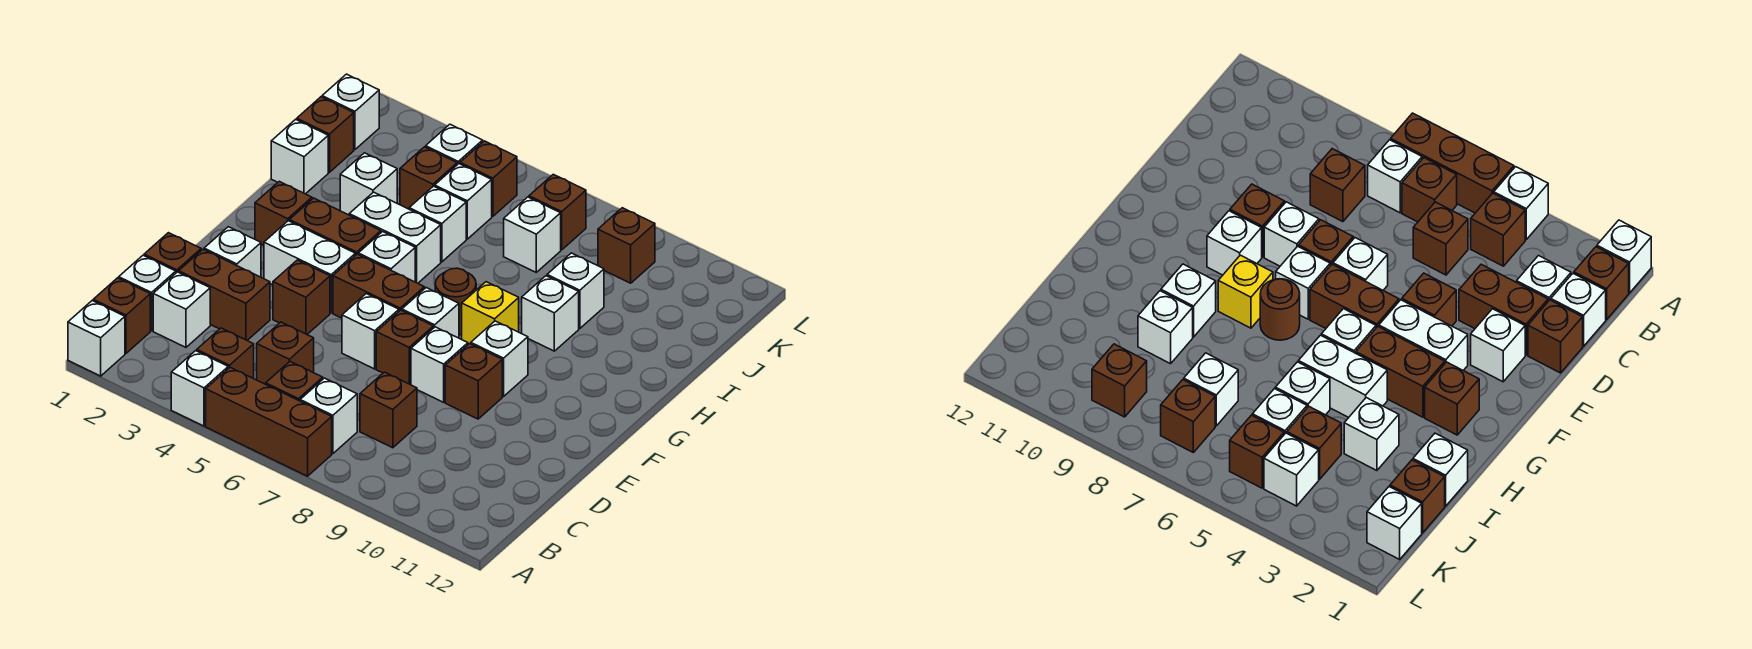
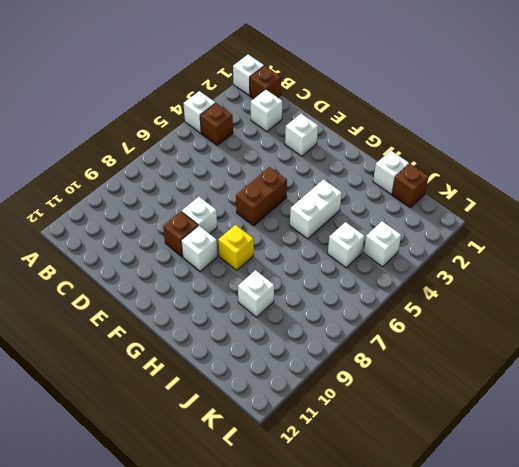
none -> brown brick A5:A7 level 1
none -> brown brick B6 level 1
none -> white brick B7 level 1
none -> white brick C1 level 1

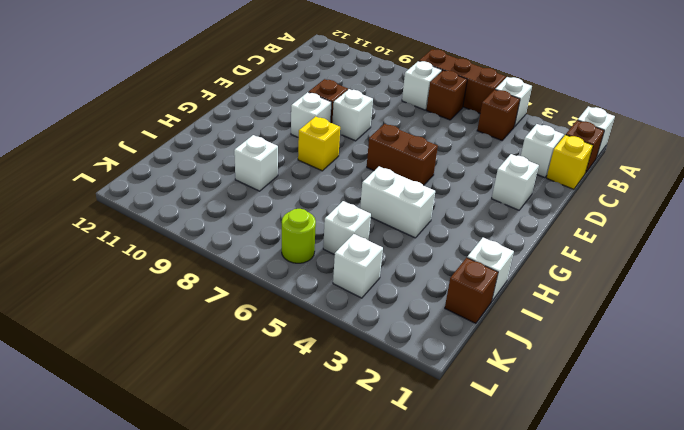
yellow brick C1 level 1 -> white brick C1 level 1
lime round brick K6 level 1 -> none
none -> brown brick C5 level 1
none -> brown brick C8 level 1
none -> brown brick D1 level 1
none -> brown brick D2:D3 level 1

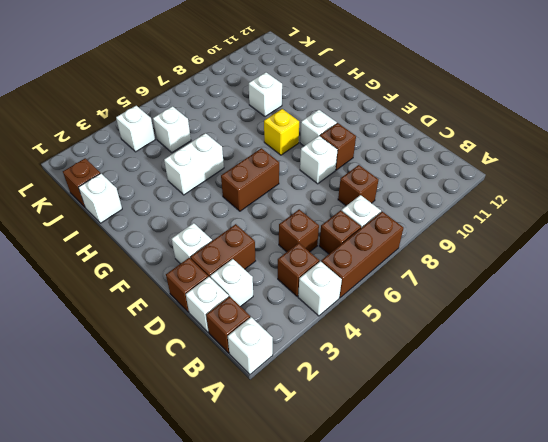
none -> brown brick E4 level 1
none -> white brick E6 level 1
none -> brown brick E7 level 1
none -> white brick F3:F4 level 1

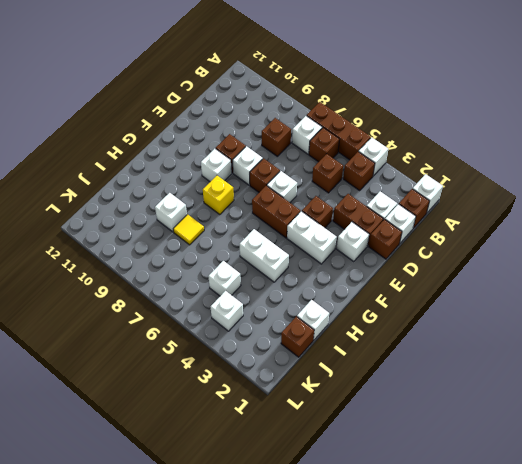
yellow tile I8 level 1 -> none
none -> white brick F7 level 1
none -> brown brick G2 level 1
none -> brown brick G3:G4 level 1
none -> white brick G5 level 1

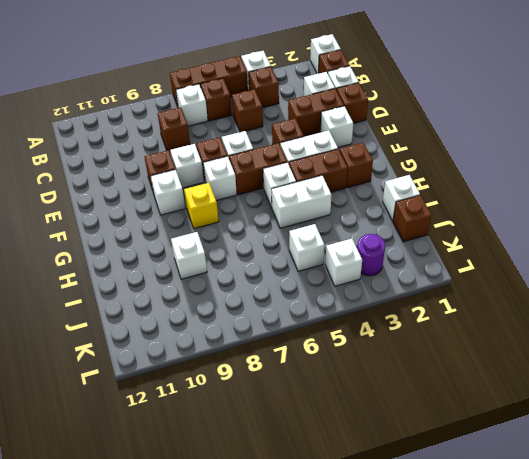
purple round brick K3 level 1 -> none
none -> brown round brick G7 level 1
none -> white brick H9 level 1
none -> white brick I3 level 1
none -> white brick I5 level 1

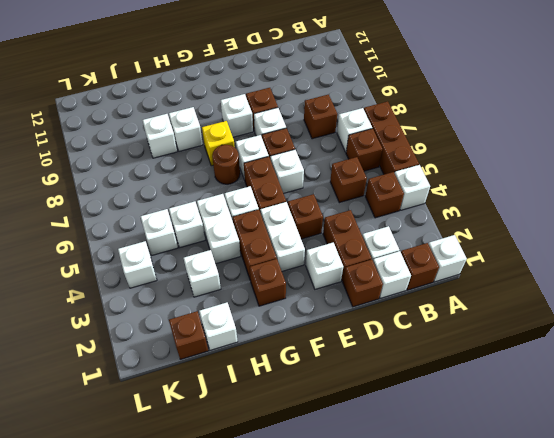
none -> brown brick J4 level 1
none -> white brick J7 level 1
none -> white brick K1 level 1
none -> brown brick K5 level 1

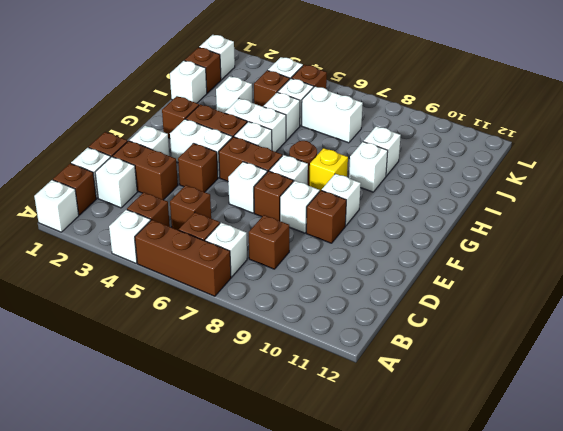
white brick J6:J7 level 1 -> white brick J7 level 1
none -> brown brick K7 level 1
none -> brown brick K9 level 1

